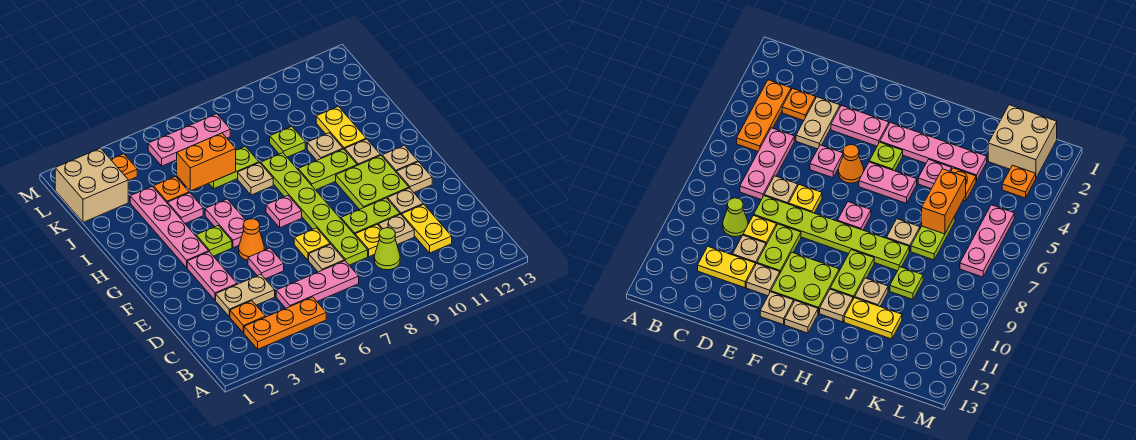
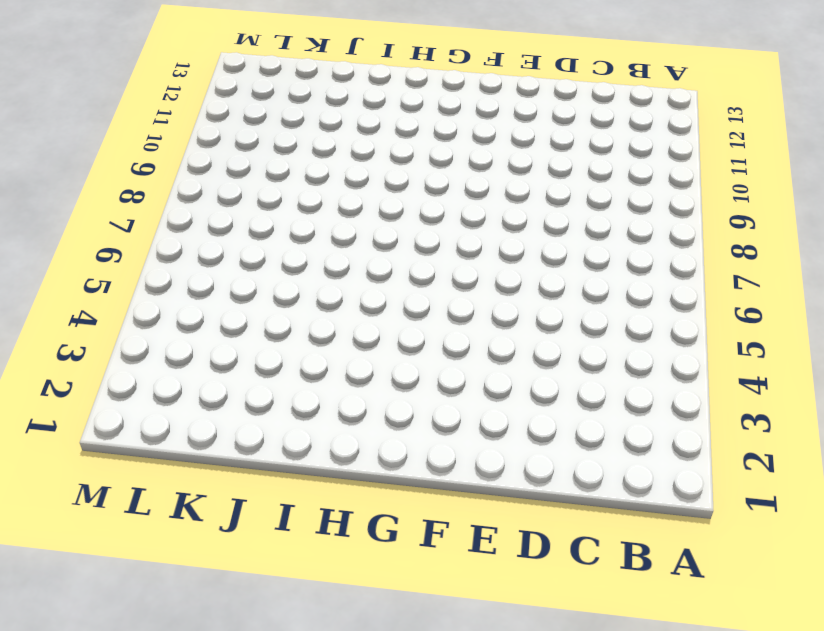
none -> orange plate B3:B5 level 1
none -> orange plate C3 level 1
none -> pink plate C5:C7 level 1
none -> lime cone C9 level 1

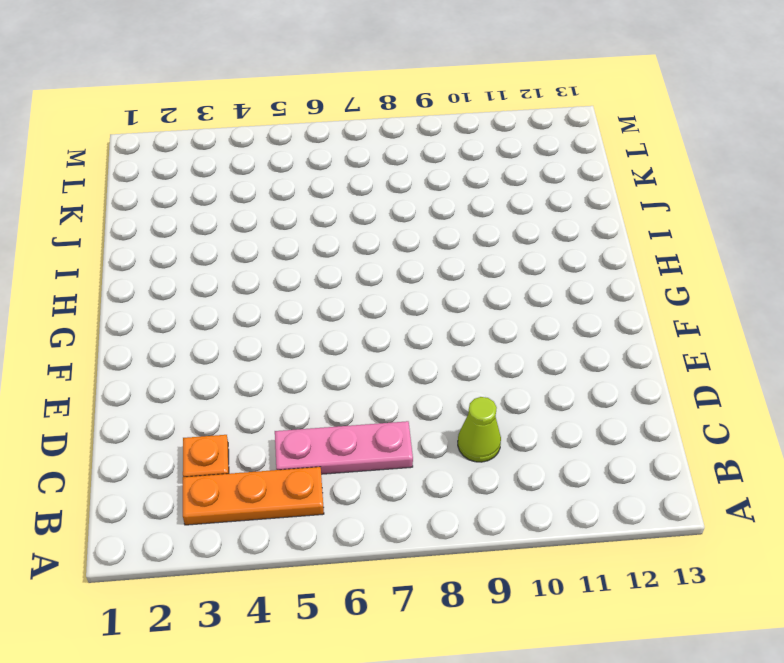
none -> yellow plate C11:D11 level 1
none -> tan plate D3:D4 level 1
none -> tan plate D7 level 1
none -> lime plate D8:I8 level 1

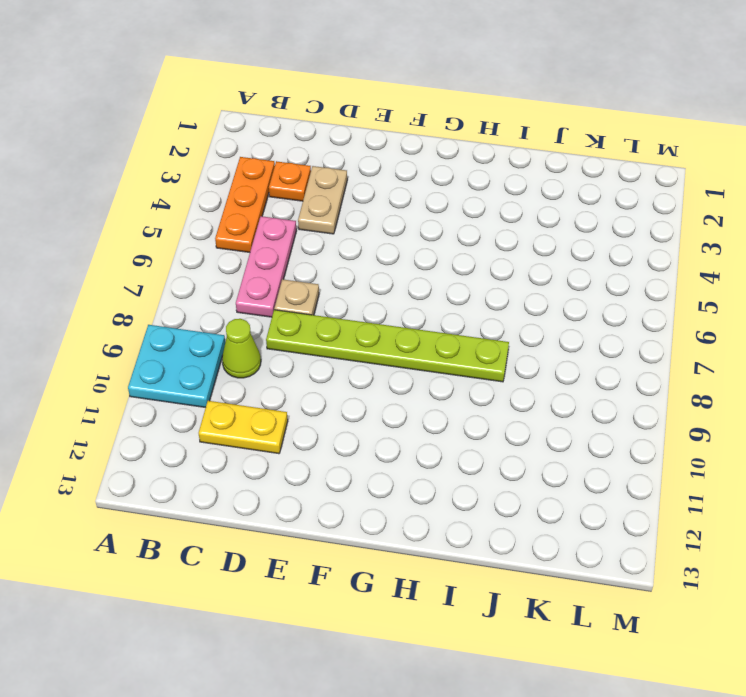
cyan plate A9:B10 level 1 -> none
none -> yellow plate D9 level 1
none -> tan plate D10 level 1
none -> pink plate E3:F3 level 1
none -> pink plate E5 level 1

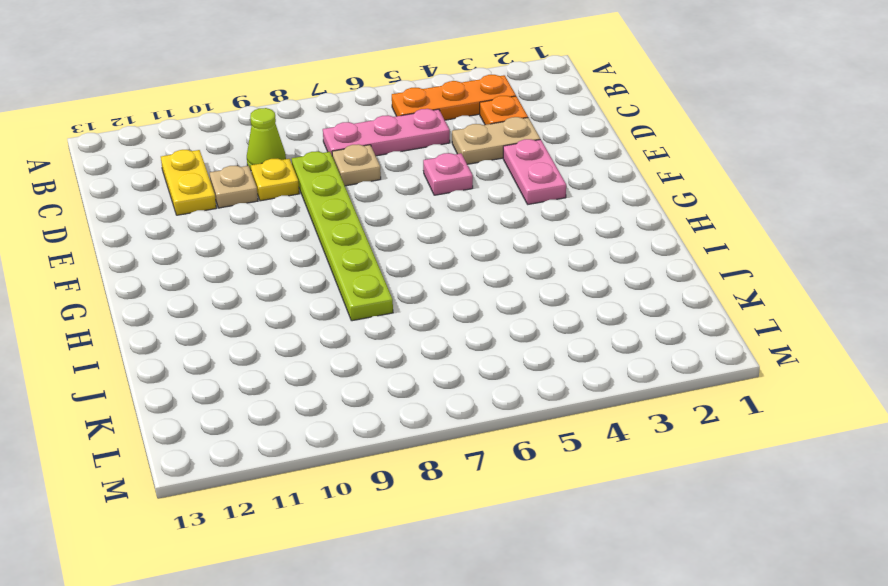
none -> yellow plate E7 level 1
none -> lime plate E9:E10 level 1
none -> tan plate E11 level 1
none -> orange cone F5 level 1

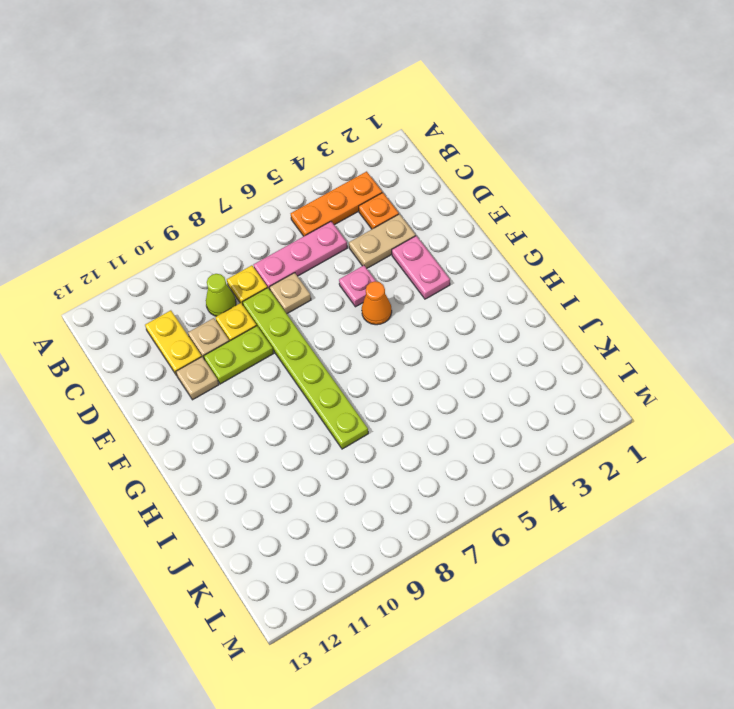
yellow plate C8 level 1 -> yellow plate E7 level 1
none -> lime plate F10:G11 level 1
none -> tan plate F12 level 1
none -> pink plate G3:J3 level 1
none -> lime plate G4 level 1

